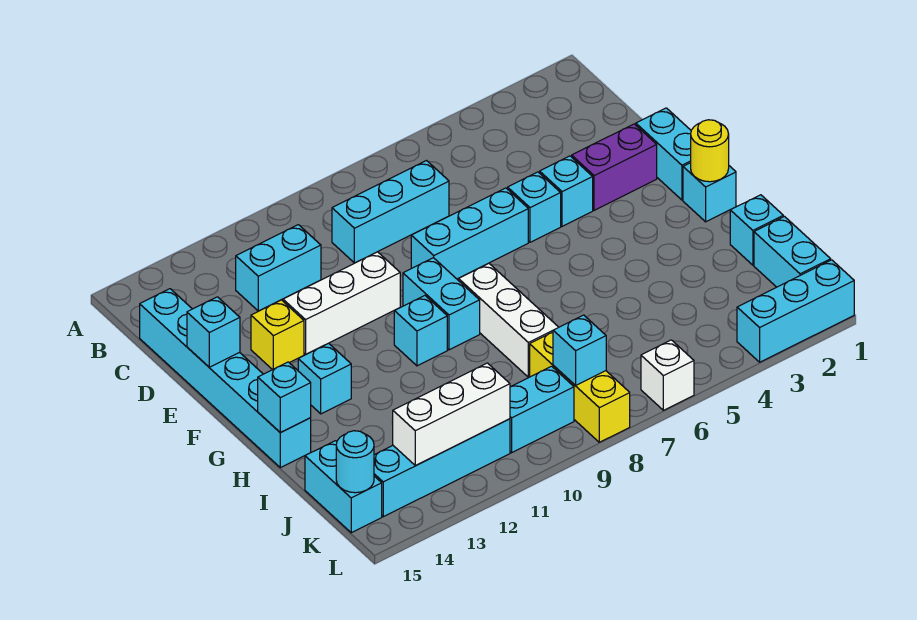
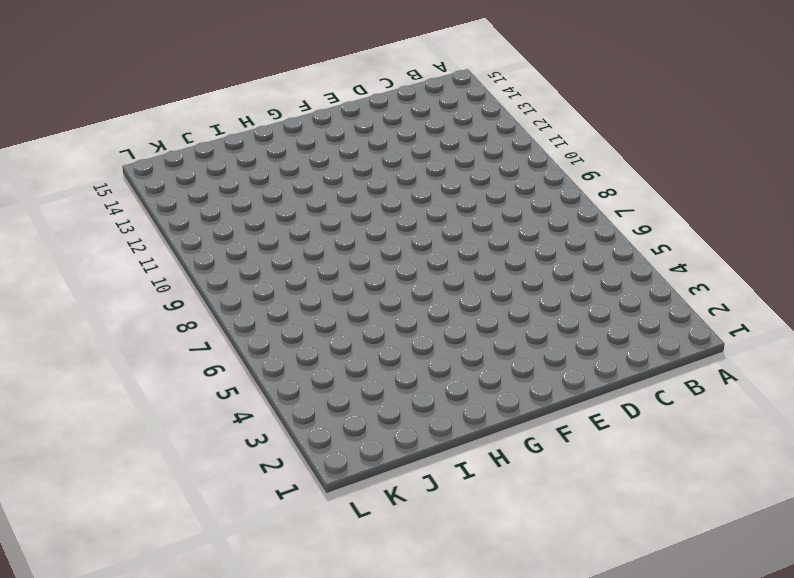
none -> cyan brick C7:C9 level 1
none -> cyan brick C11:C12 level 1
none -> cyan brick C15:H15 level 1

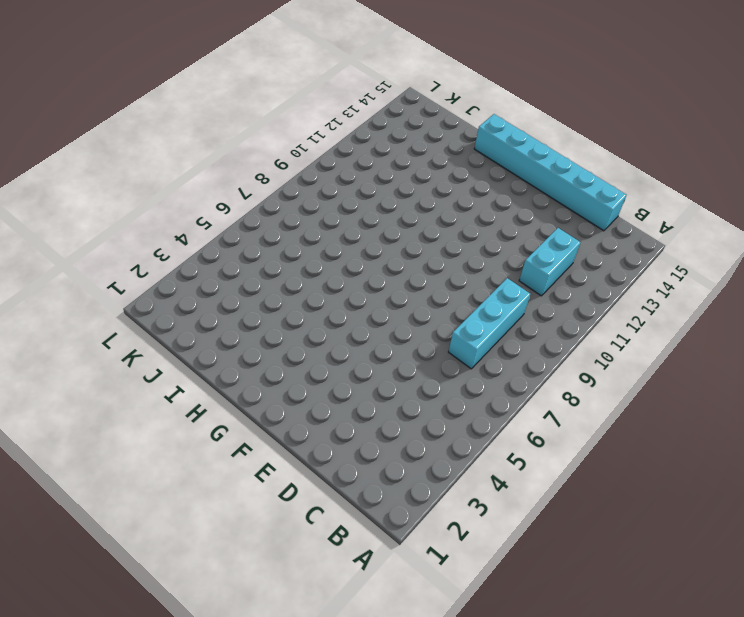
none -> cyan brick E1:F1 level 1
none -> purple brick E2:E3 level 1
none -> cyan brick E4 level 1

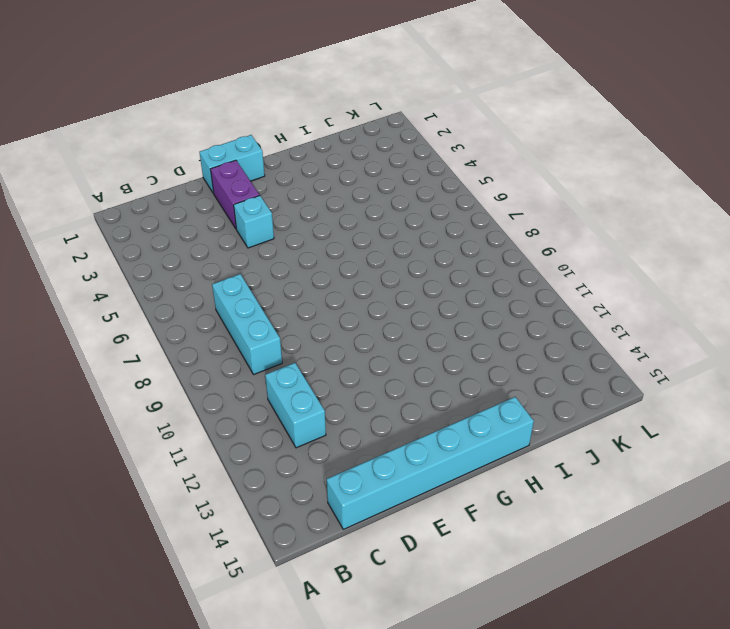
none -> cyan brick E5 level 1
none -> cyan brick E6:E8 level 1
none -> white brick E10:E12 level 1

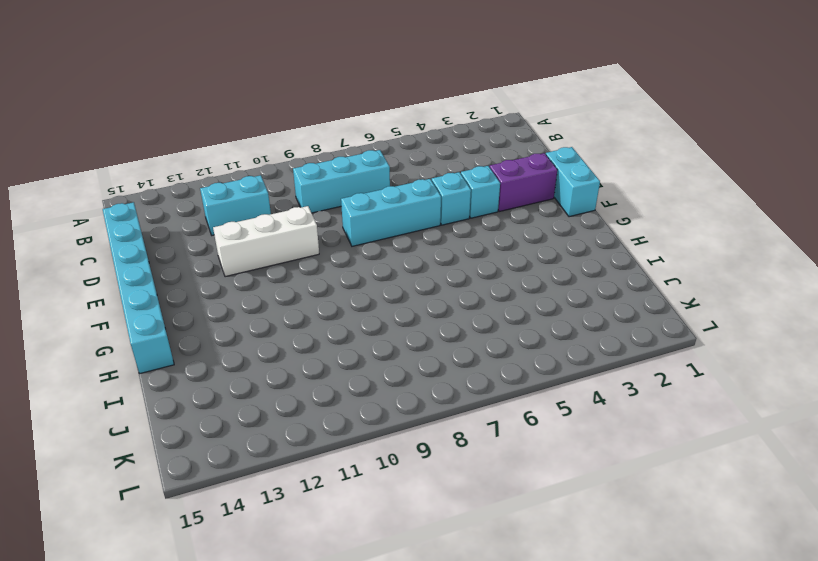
none -> yellow brick E13 level 1
none -> cyan brick F9:G9 level 1
none -> cyan brick G1 level 1

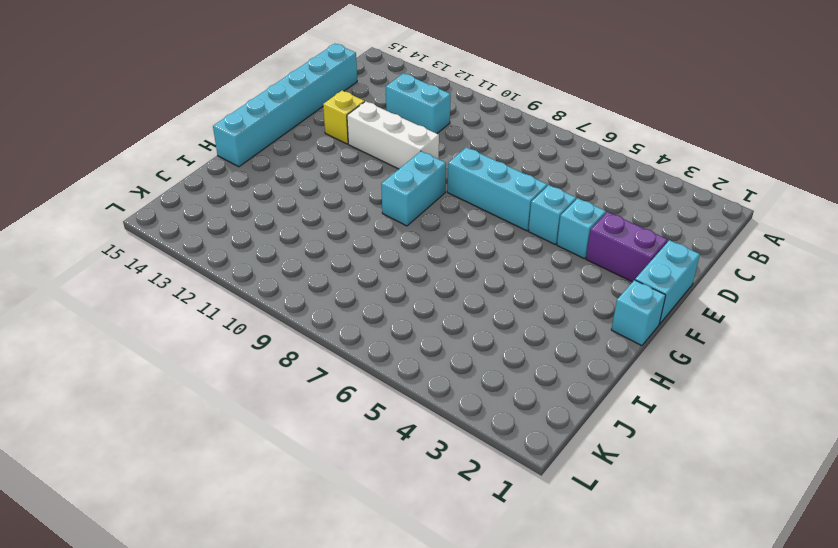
none -> cyan brick C7:C9 level 1
none -> white brick G8:I8 level 1
none -> cyan brick G10 level 1

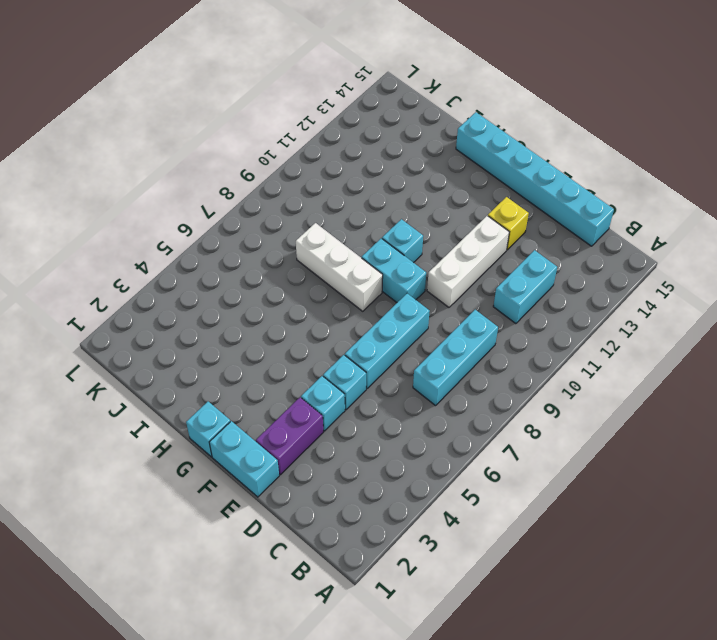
none -> cyan brick G13 level 1
none -> cyan brick I1 level 1
none -> cyan brick J1:K1 level 1

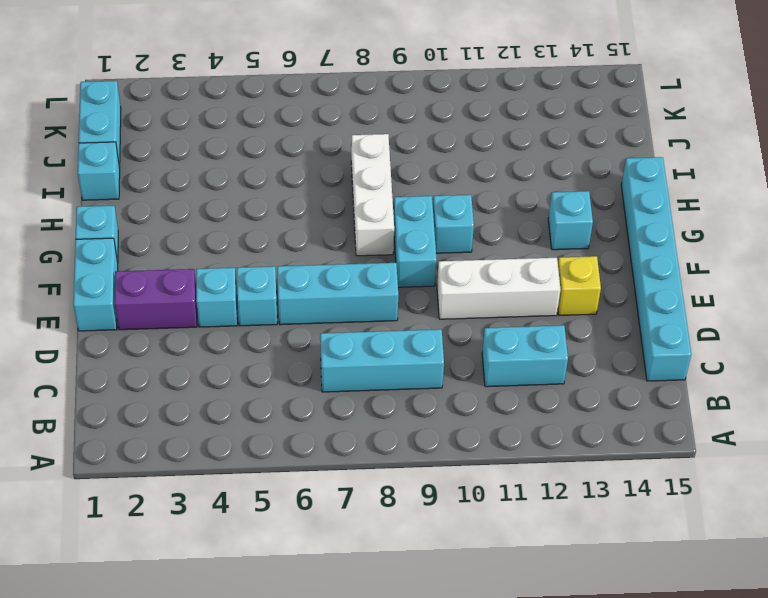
none -> yellow brick J8:L8 level 1
none -> cyan brick J15:K15 level 1
none -> cyan brick K9:K10 level 1

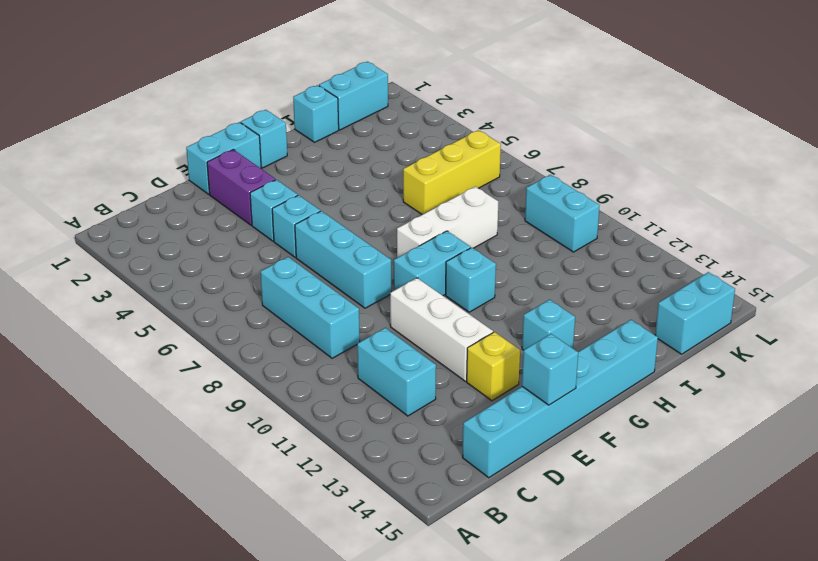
yellow brick I6:K6 level 1 -> yellow brick J8:L8 level 1
none -> cyan brick K11:K14 level 1
none -> cyan brick L1:L3 level 1
none -> white brick L6 level 1

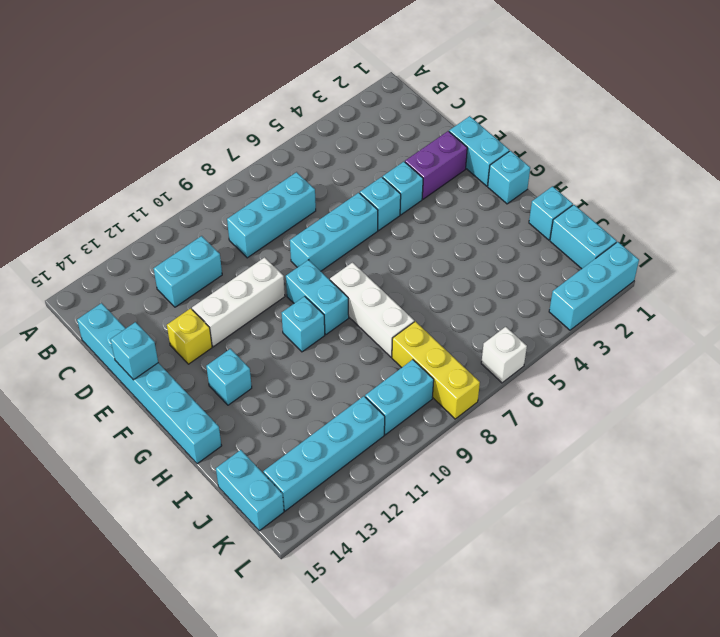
none -> yellow round brick G1 level 2
none -> cyan brick H15 level 2
none -> cyan brick K8 level 2

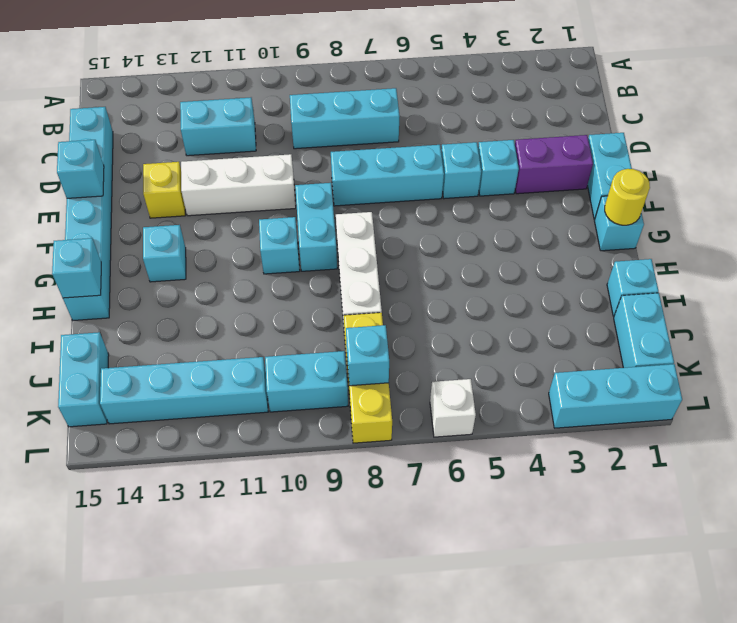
none -> white brick K11:K13 level 2
none -> cyan round brick K15 level 2

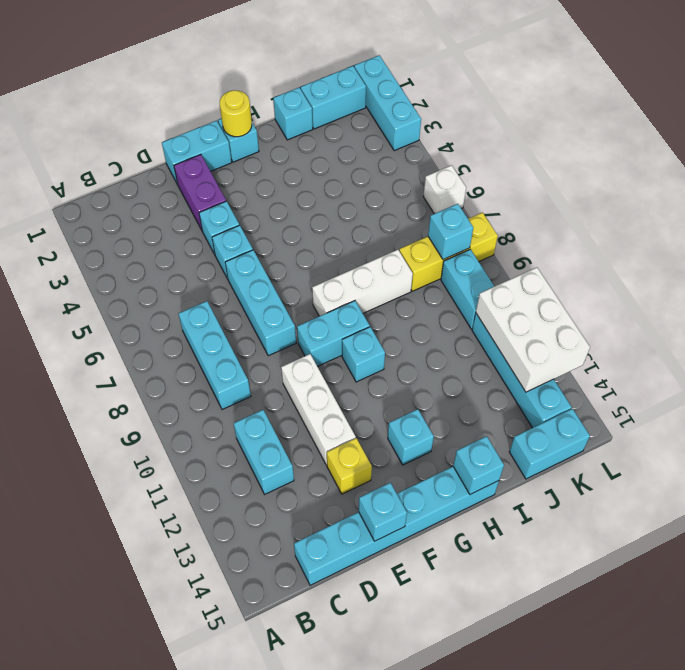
white brick K11:L13 level 2 -> white brick K11:K13 level 2
none -> cyan round brick K15 level 2

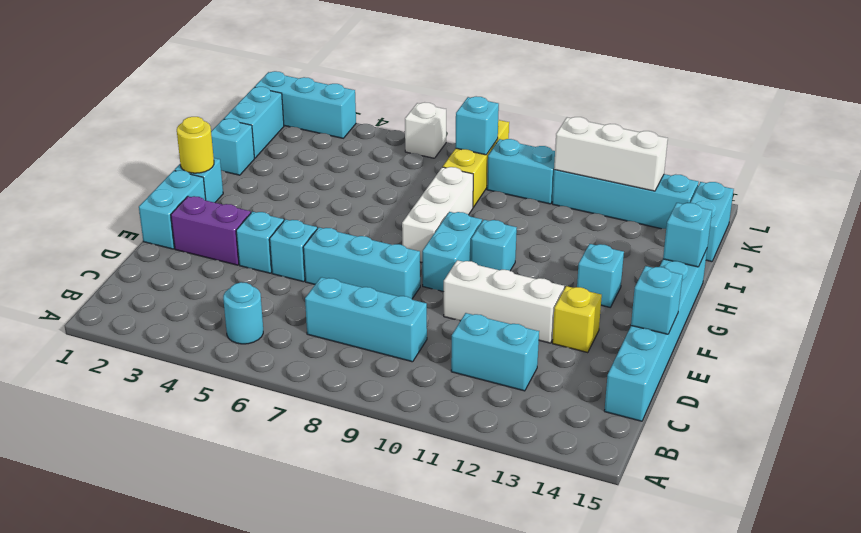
cyan round brick B5 level 1 -> cyan round brick K15 level 2

